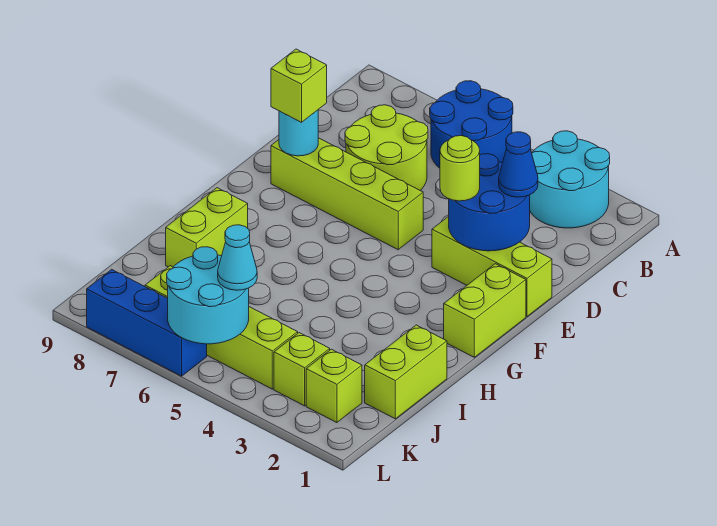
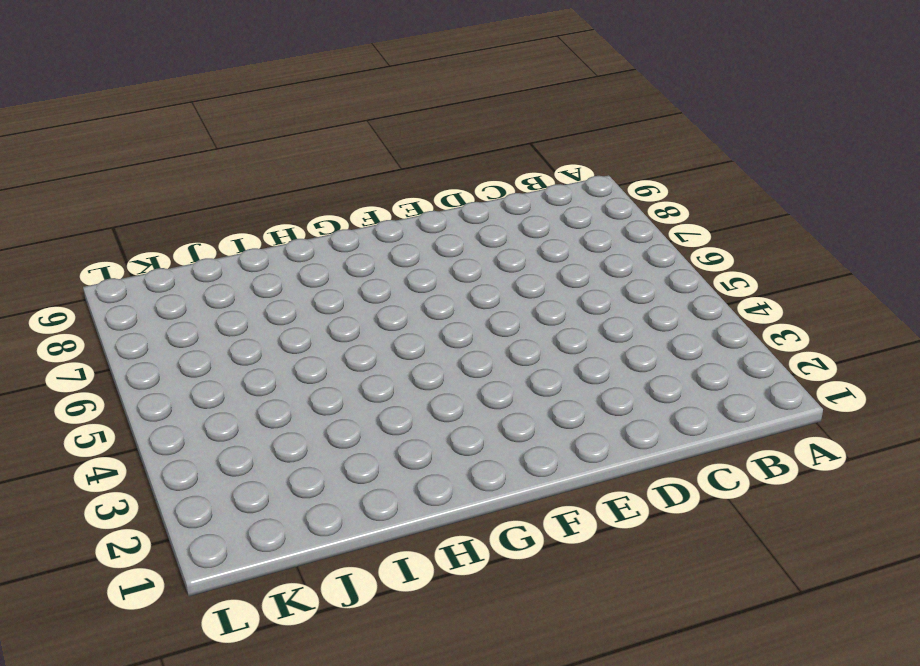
none -> cyan round brick A2:B3 level 1
none -> blue round brick A5:B6 level 1
none -> lime round brick C6:D7 level 1

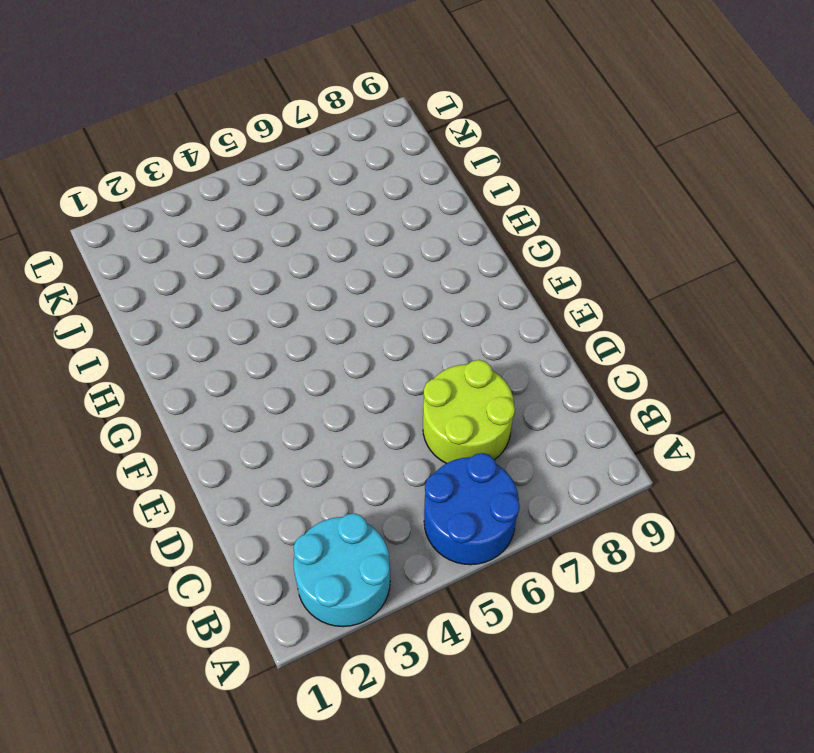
none -> lime brick E1:E3 level 1
none -> lime brick E5:E8 level 1
none -> lime brick F1:G1 level 1

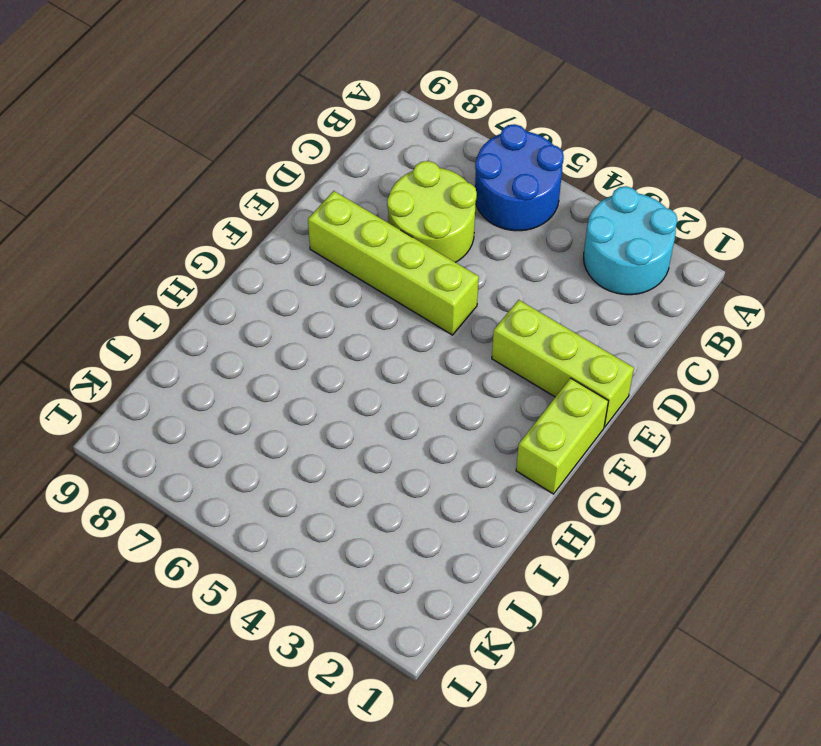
none -> lime brick H8:I8 level 1
none -> lime brick I1:J1 level 1
none -> lime brick K2 level 1

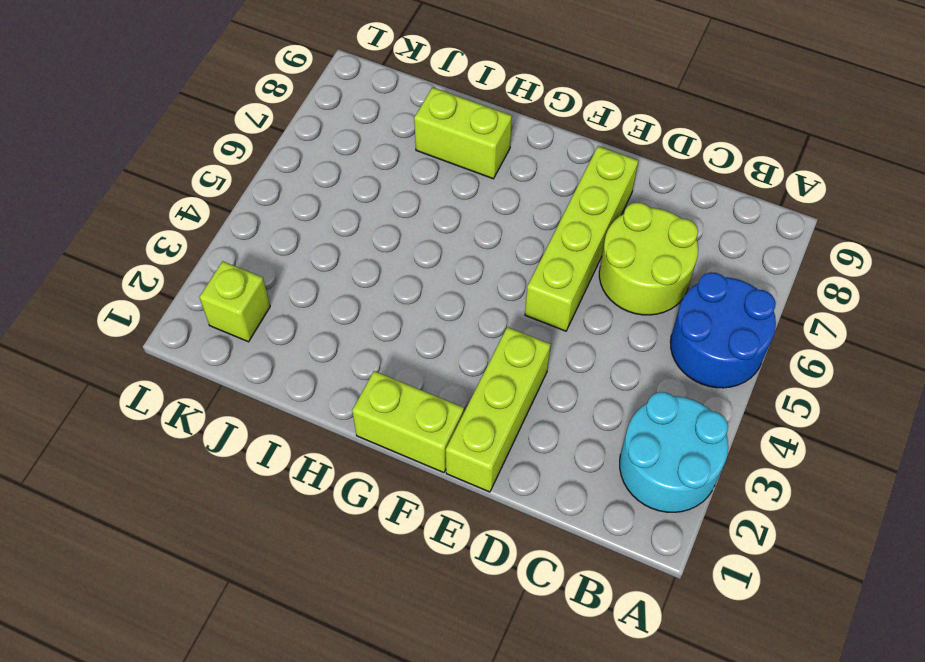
none -> lime brick I1:J1 level 1
none -> lime brick K3 level 1
none -> lime brick K4:K7 level 1

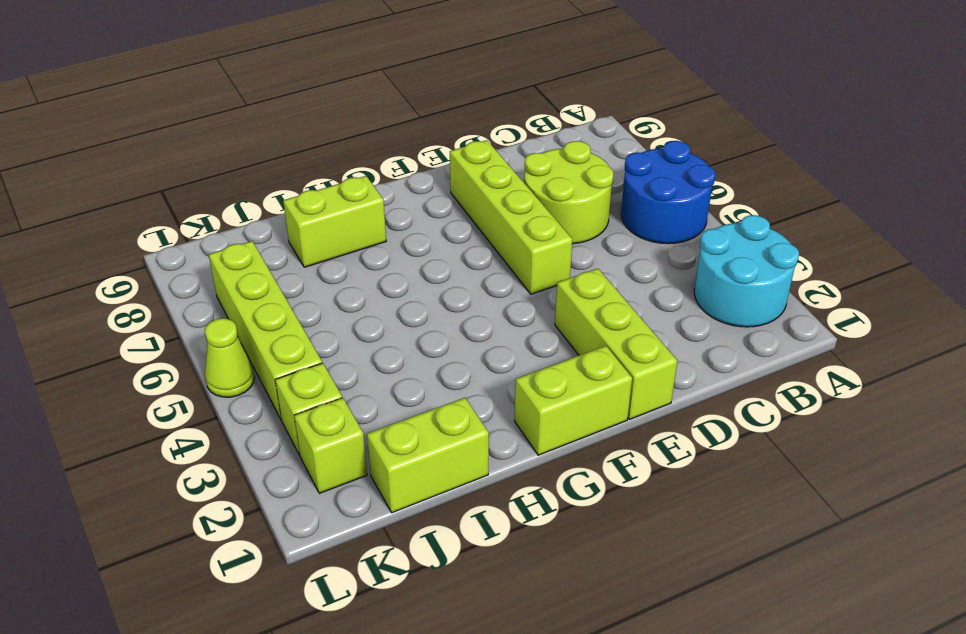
lime cone L5 level 1 -> none
none -> blue brick L6:L8 level 1
none -> blue round brick D2:E3 level 2
none -> cyan round brick E8 level 2

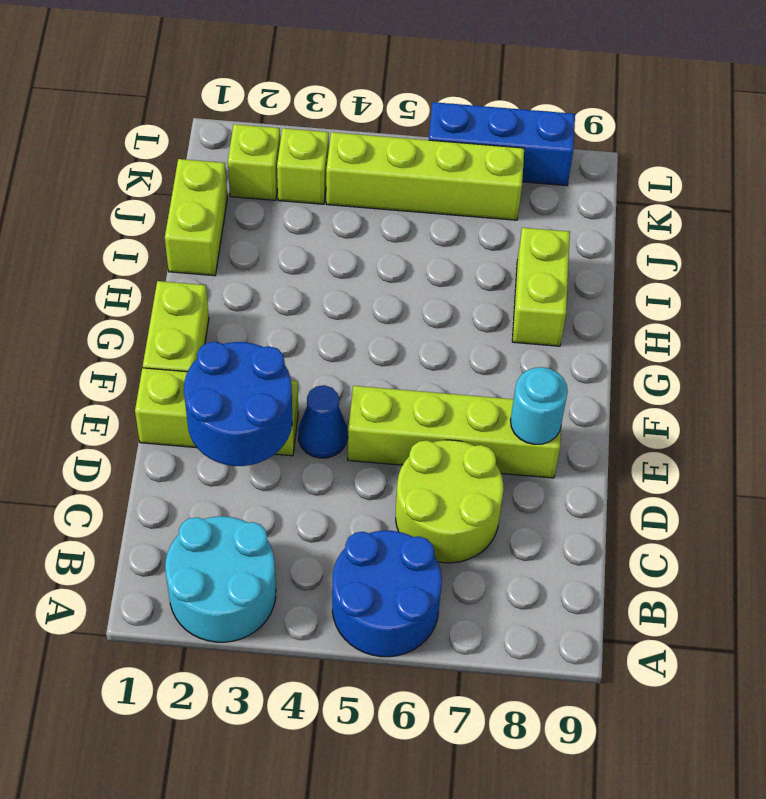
blue cone E4 level 1 -> blue cone D2 level 3
none -> cyan round brick K5:L6 level 2
none -> lime round brick E3 level 3
none -> lime brick E8 level 3

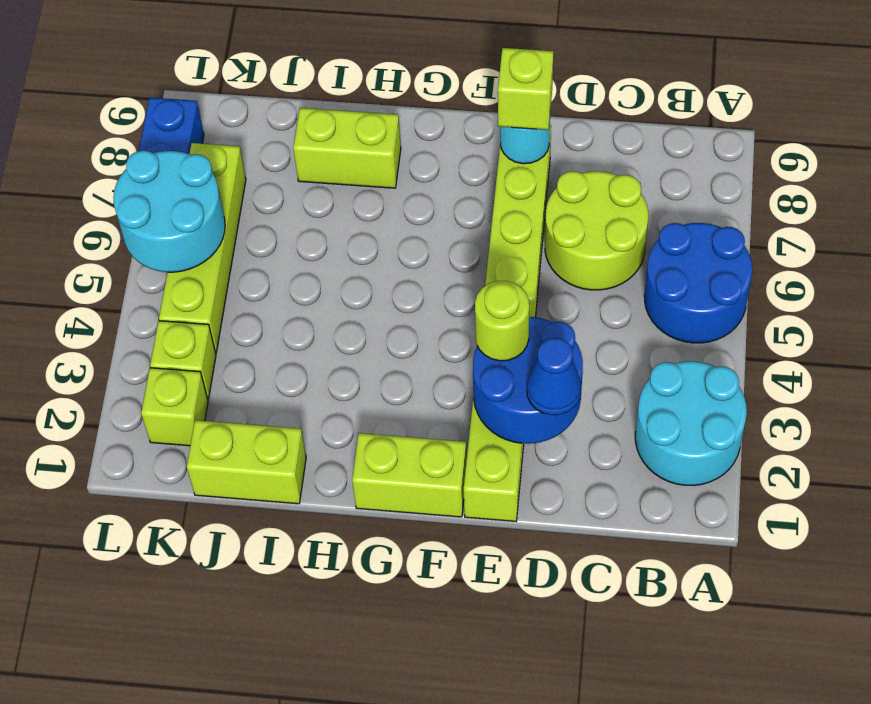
none -> cyan cone K5 level 3

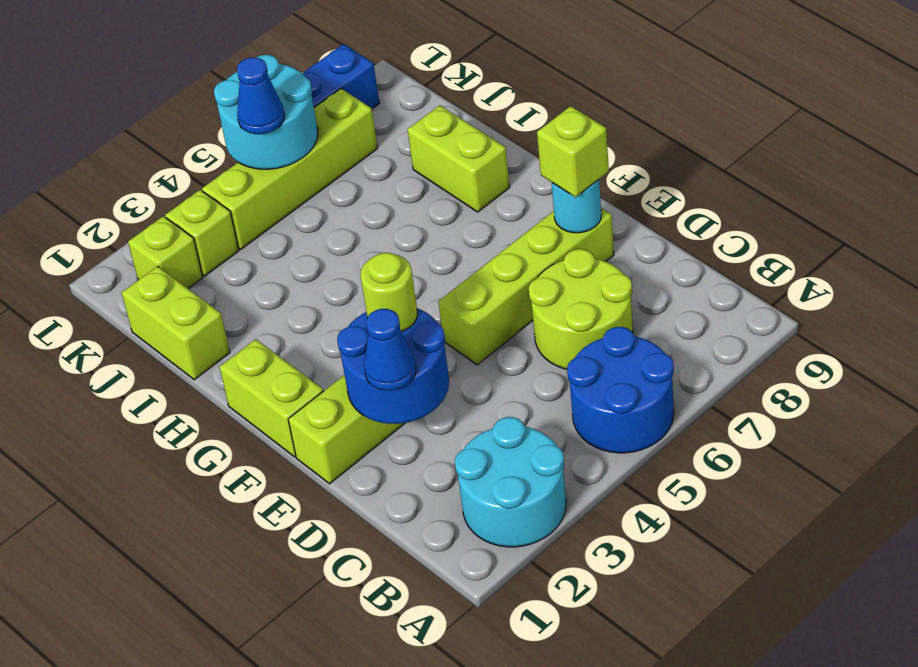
blue cone K5 level 3 -> cyan cone K5 level 3

